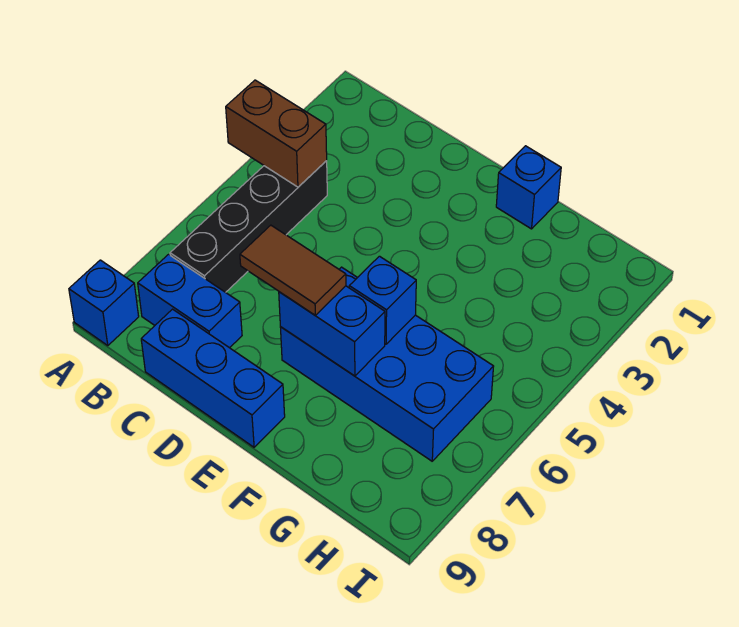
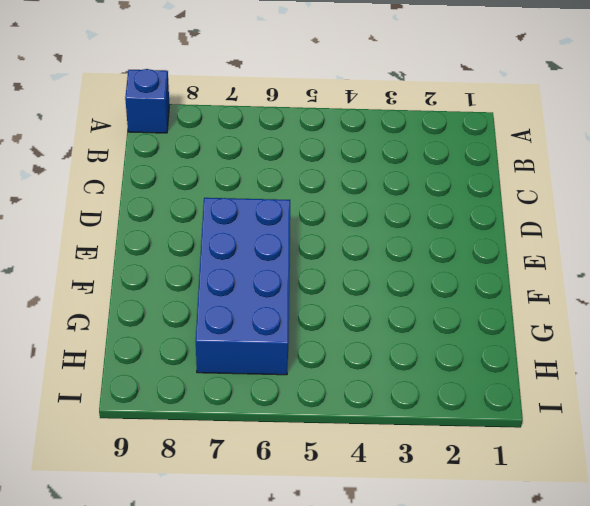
none -> black brick B4:B7 level 1
none -> blue brick B8:C8 level 1

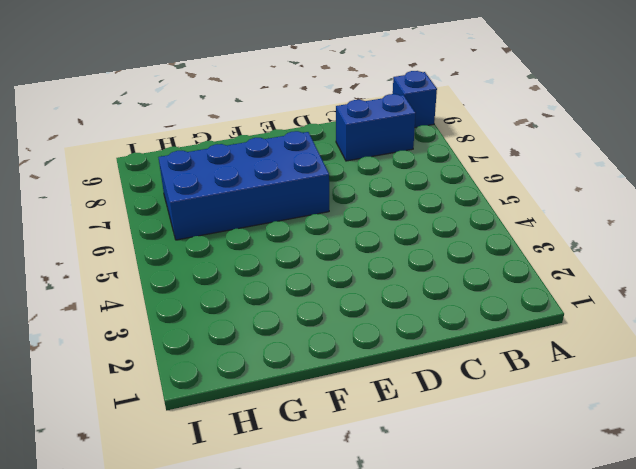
none -> black brick B4:B7 level 1
none -> blue brick C9:E9 level 1

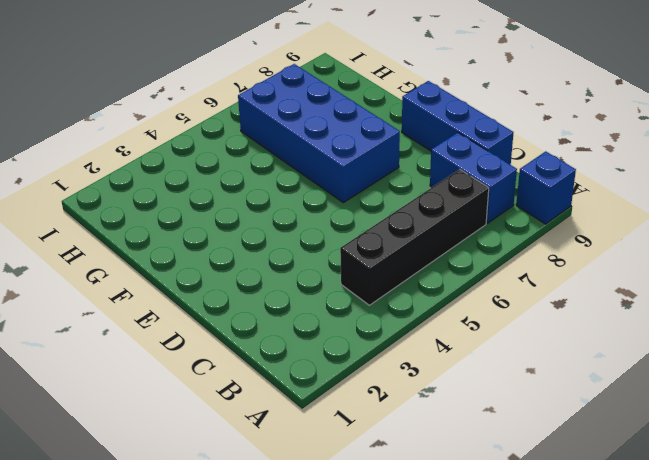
none -> blue brick F1 level 1
none -> brown brick A4:B4 level 2

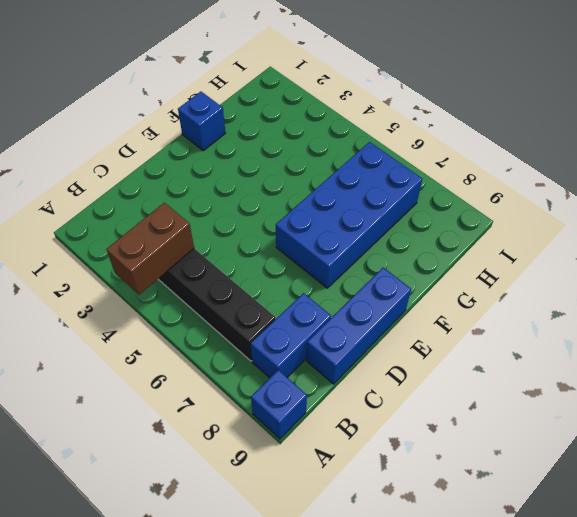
none -> blue brick E7:F7 level 2
none -> blue brick F6 level 2

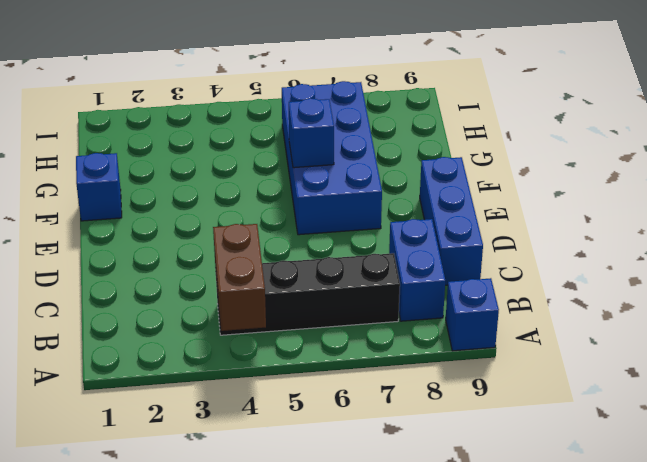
none -> blue brick E7:F7 level 2
none -> brown tile D7:E7 level 3

